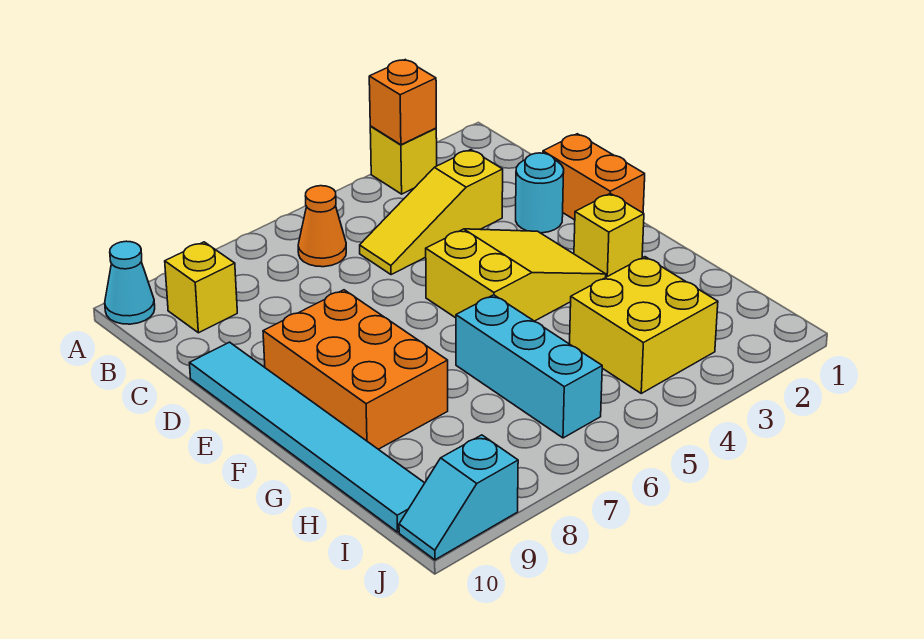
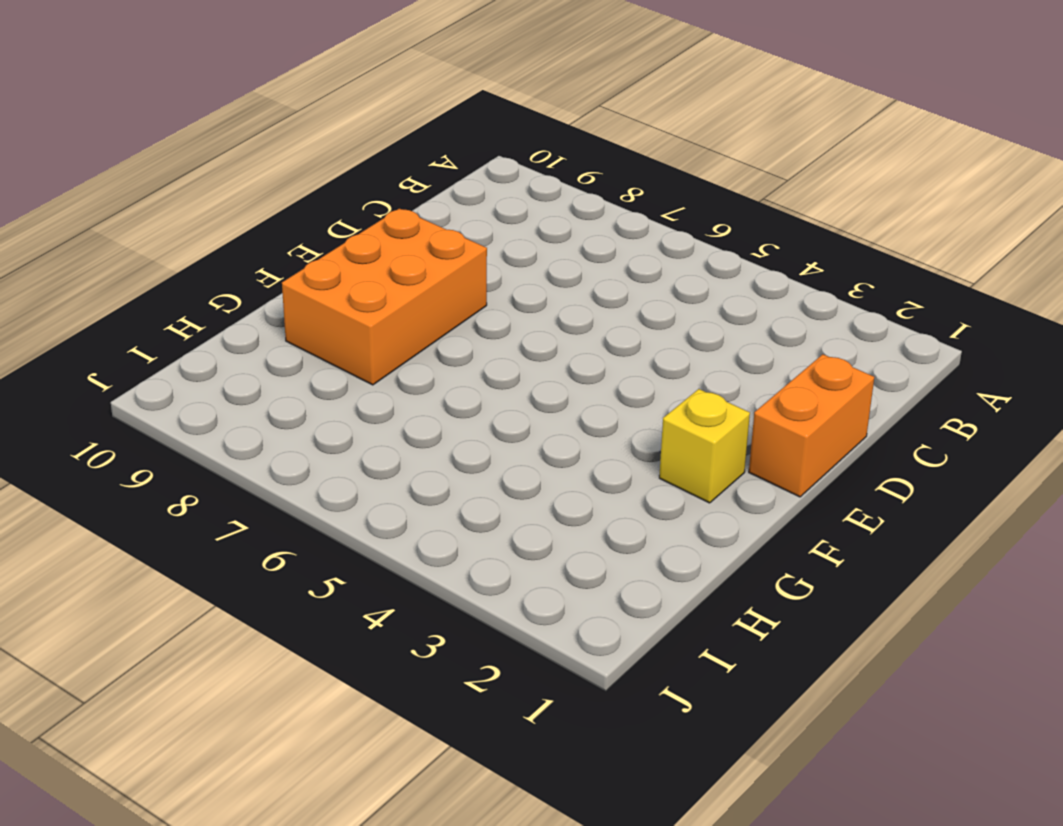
none -> yellow brick A3 level 1
none -> cyan cone A10 level 1
none -> orange cone B6 level 1

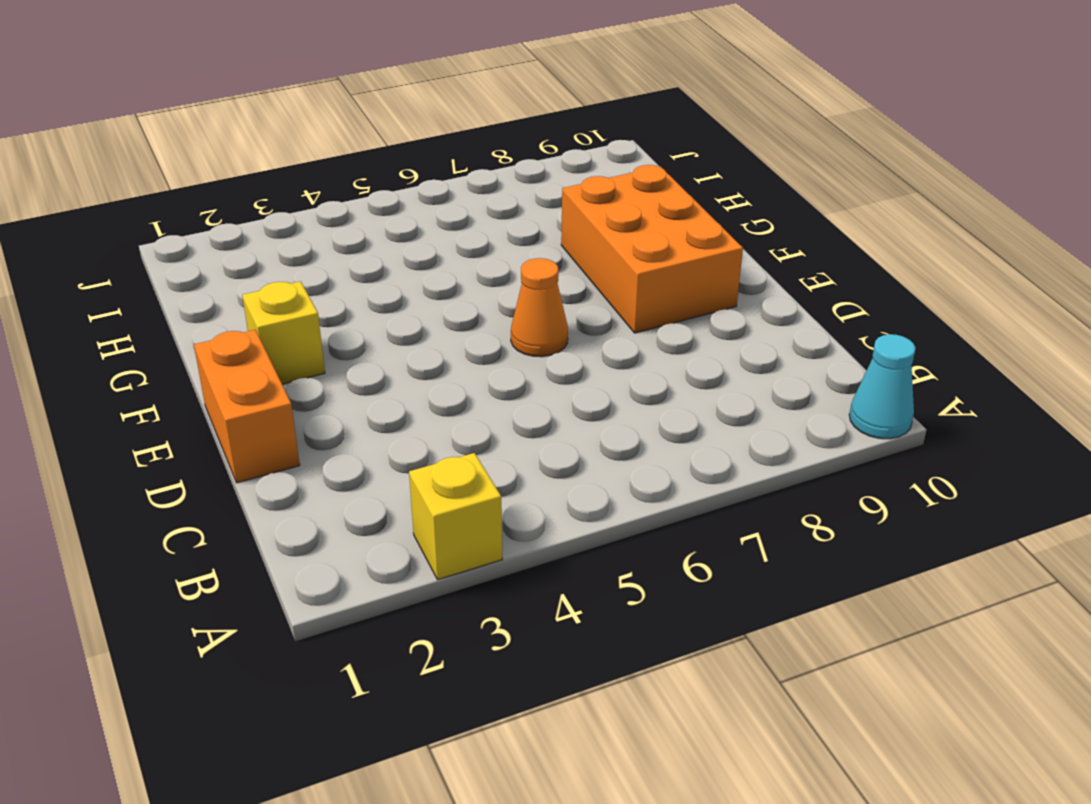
orange cone E6 level 1 -> orange cone B6 level 1
none -> yellow brick B9 level 1
none -> yellow slope C3:C5 level 1 top 3
none -> cyan round brick D2 level 1

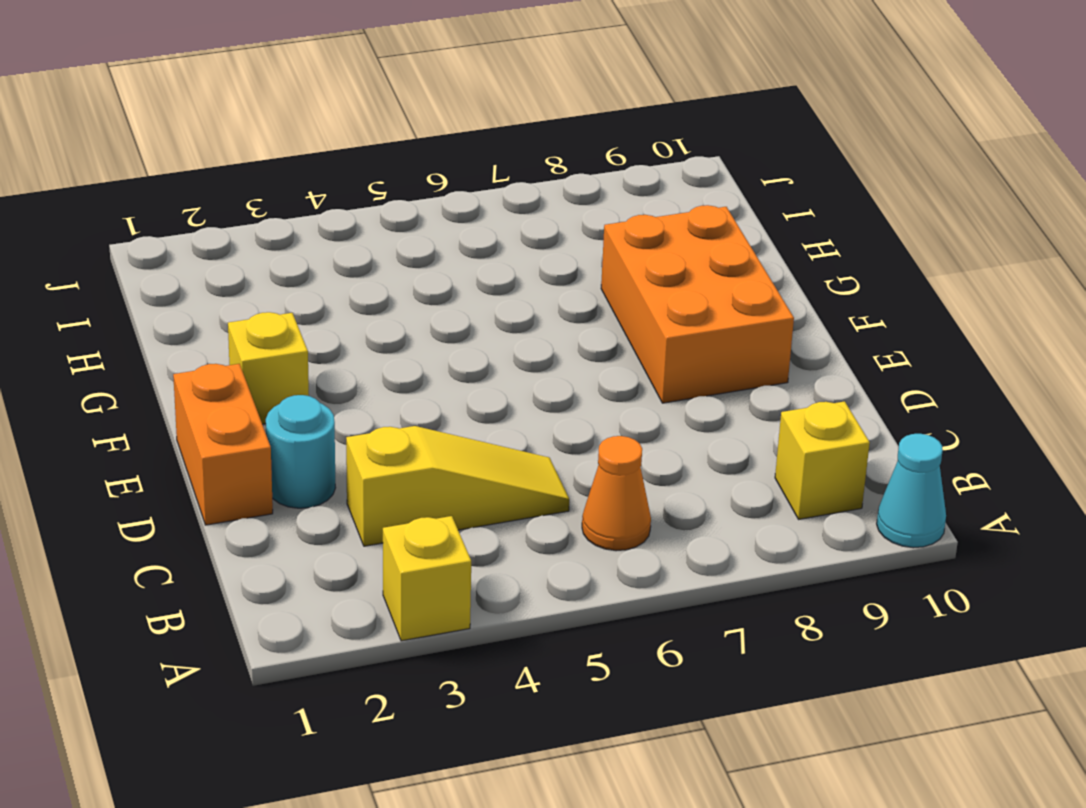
none -> cyan tile D10:I10 level 1
none -> yellow slope E3:F5 level 1 top 5
none -> cyan brick G6:I6 level 1

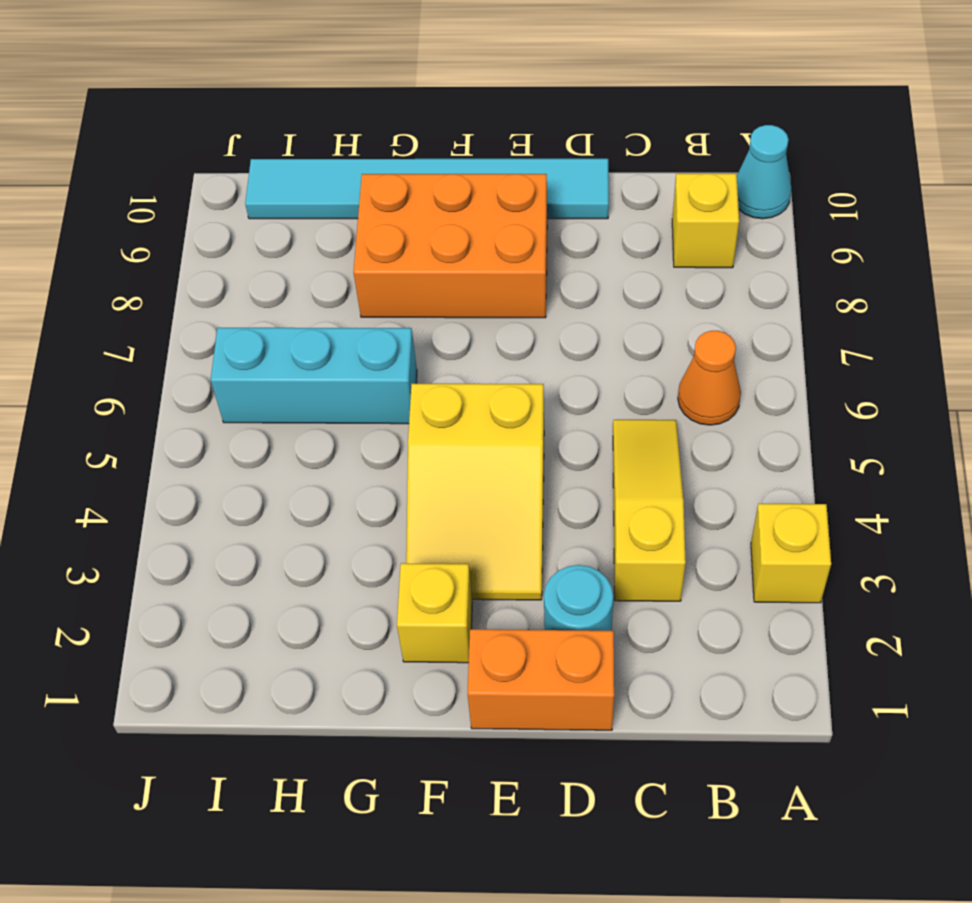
none -> yellow brick H3:I4 level 1
none -> cyan slope J9:J10 level 1 top 9
none -> orange brick A3 level 2

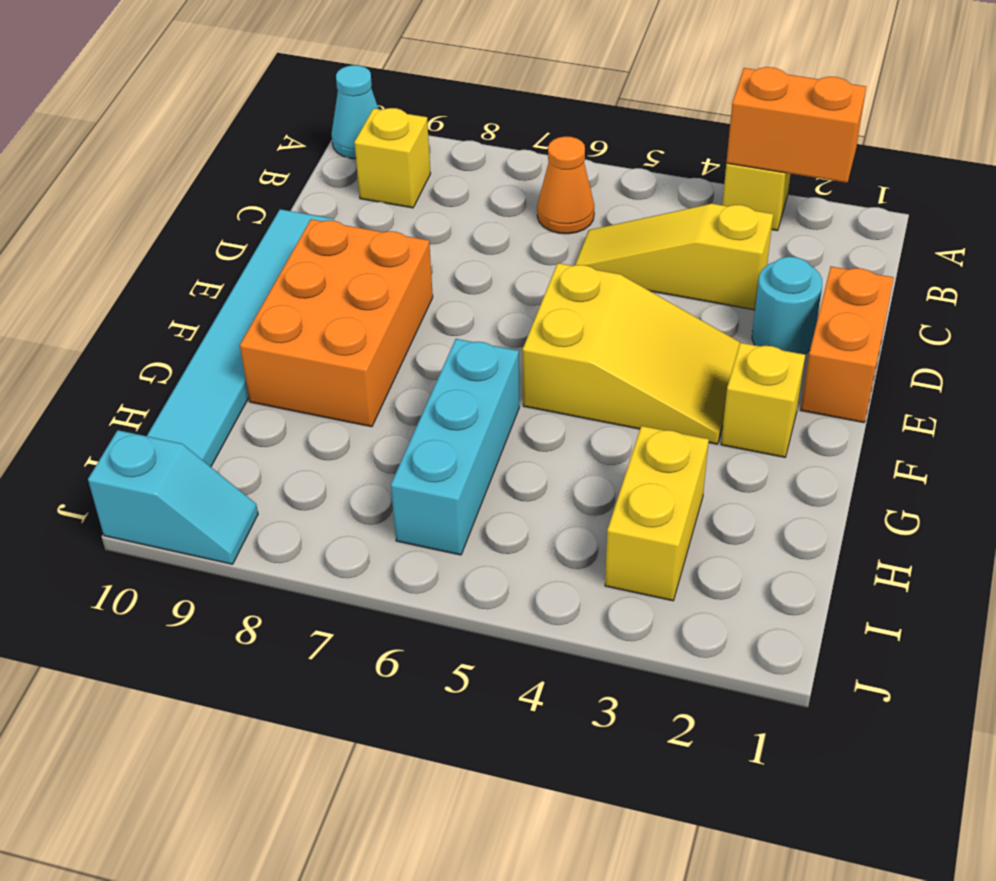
orange brick A2:A3 level 2 -> orange brick A3 level 2
yellow brick H3:I3 level 1 -> yellow brick H3:I4 level 1
cyan slope J9:J10 level 1 top 10 -> cyan slope J9:J10 level 1 top 9

